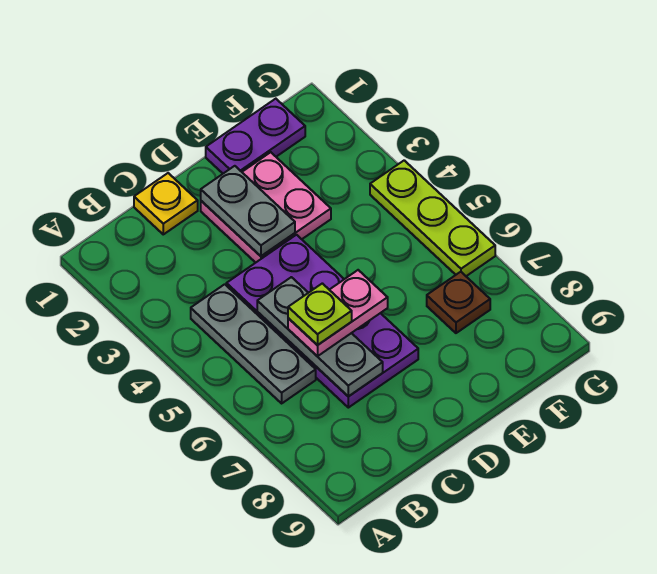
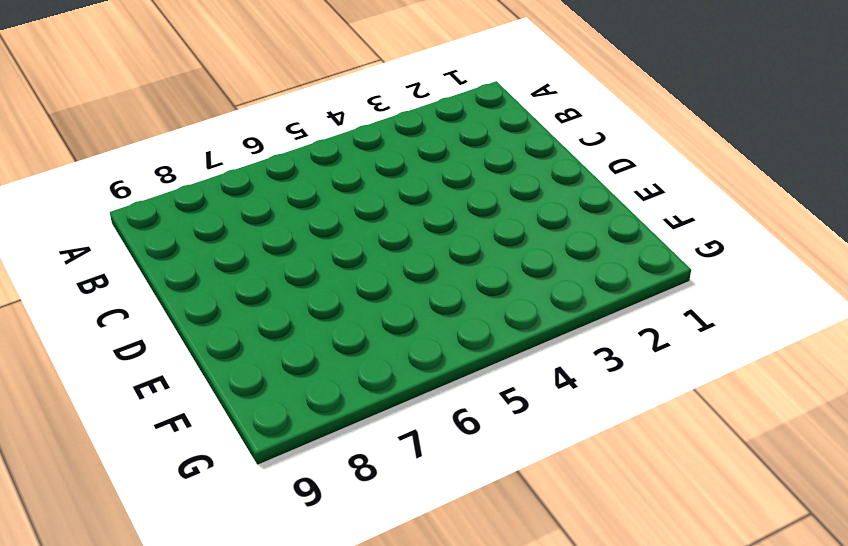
none -> grey plate B4:B6 level 1
none -> yellow plate C1 level 1

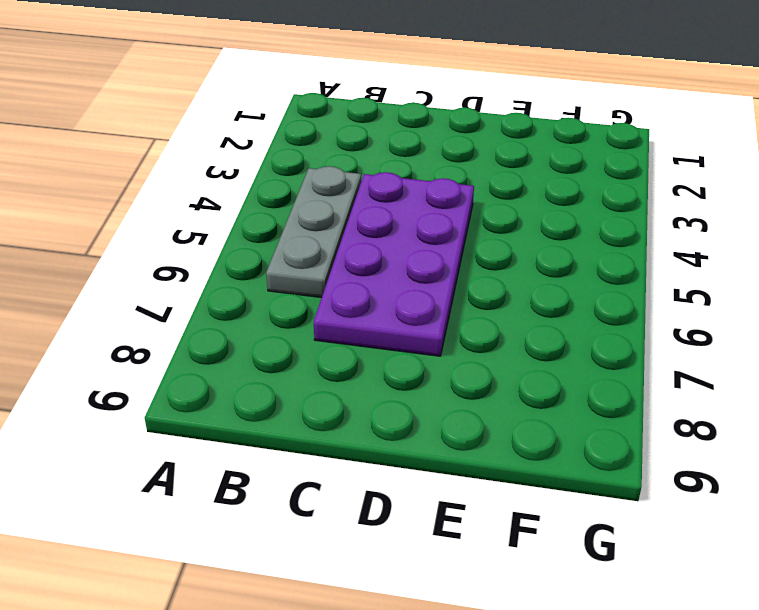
none -> yellow plate C1 level 1
none -> pink plate D2:E3 level 1

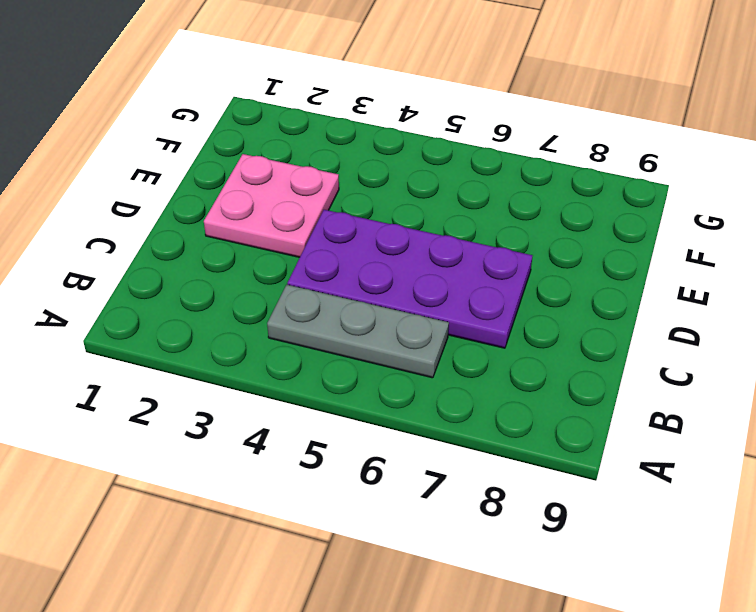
none -> yellow plate C1 level 1
none -> purple plate E1:F1 level 1

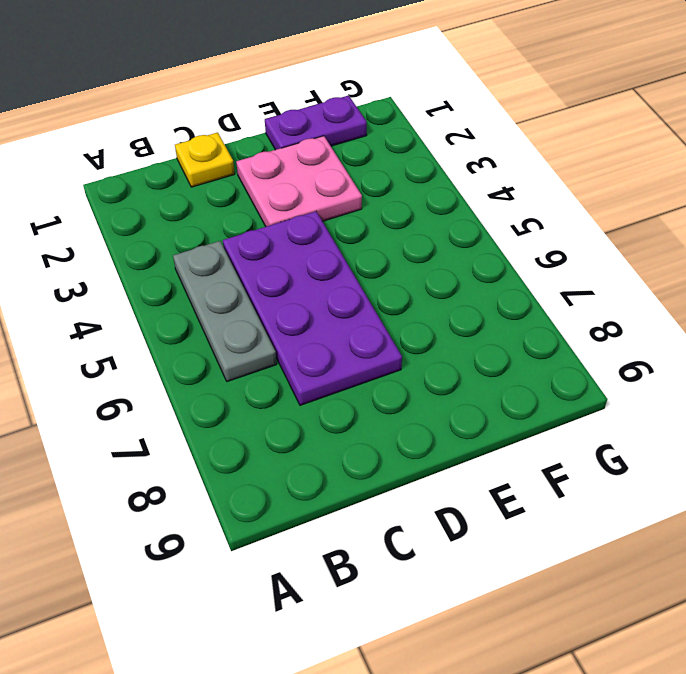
none -> brown plate F7 level 1
none -> lime plate G4:G6 level 1

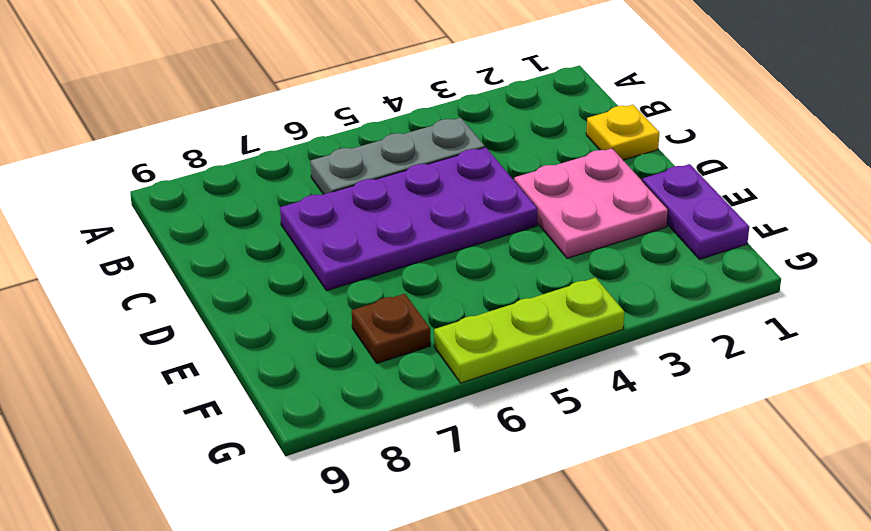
none -> grey plate C5:C7 level 2
none -> grey plate D2:D3 level 2

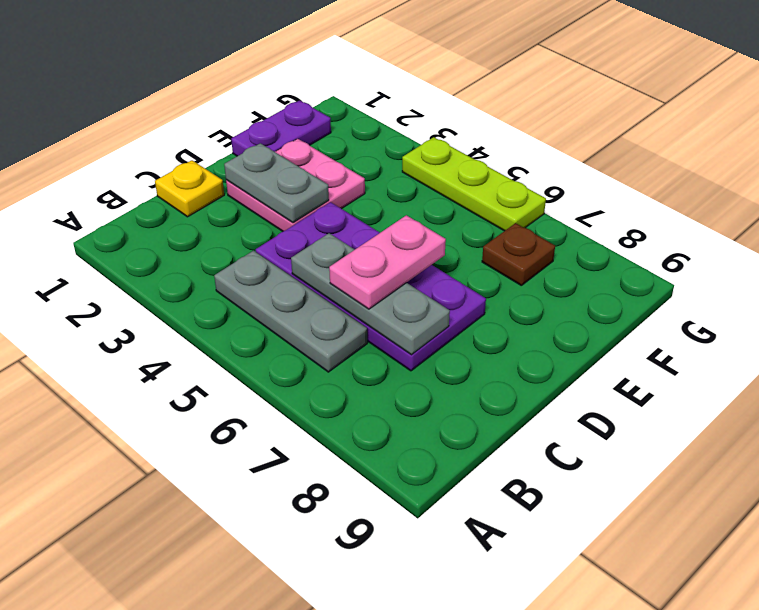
none -> lime plate C6 level 4

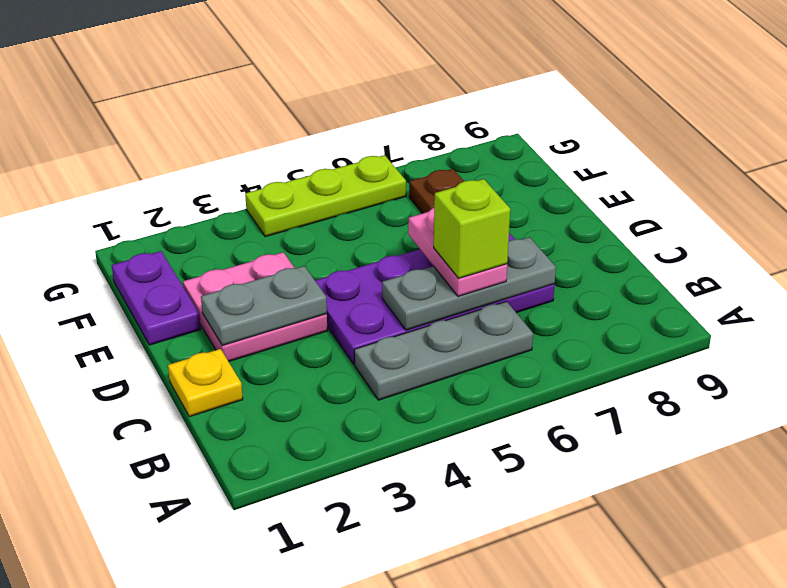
lime brick C6 level 4 -> lime plate C6 level 4

